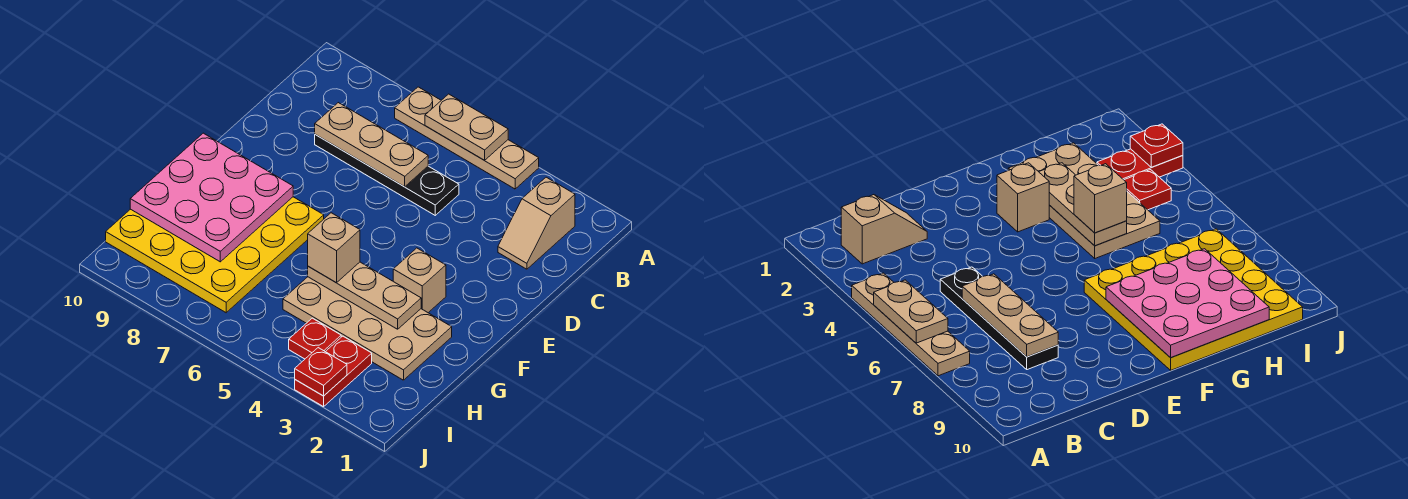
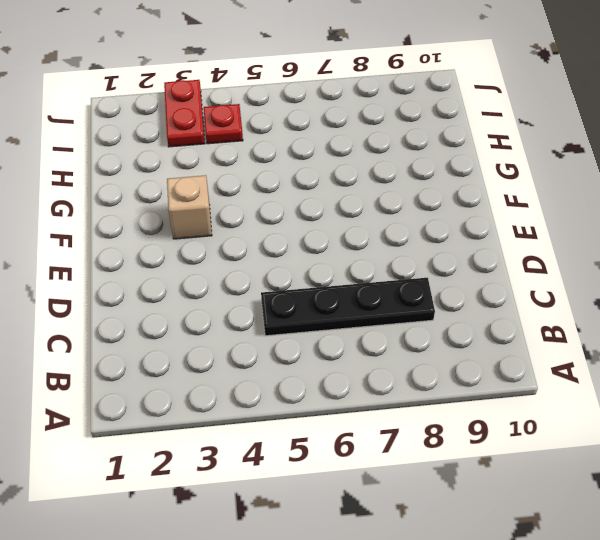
none -> tan plate A4:A7 level 1
none -> tan slope B2:C2 level 1 top B
none -> yellow plate F7:I10 level 1

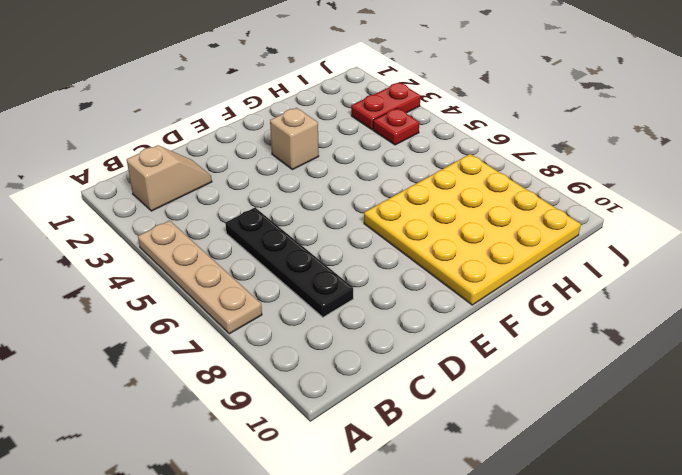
none -> tan plate G2:H5 level 1
none -> tan plate A5:A6 level 2
none -> tan plate C6:C8 level 2

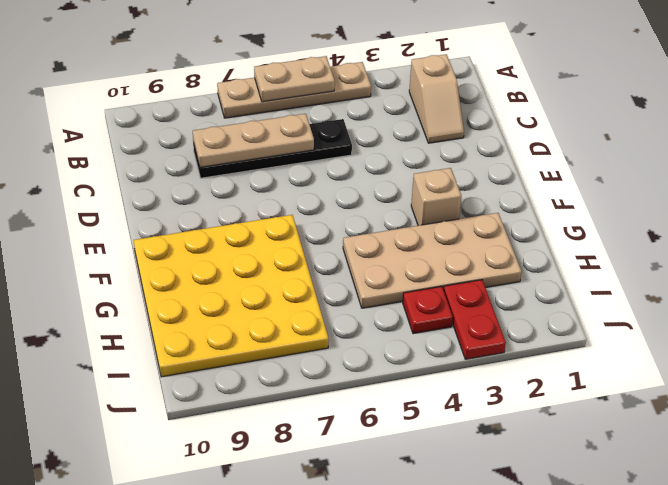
none -> pink plate F8:H10 level 2
none -> tan plate G3:G5 level 2
none -> red plate J3 level 2

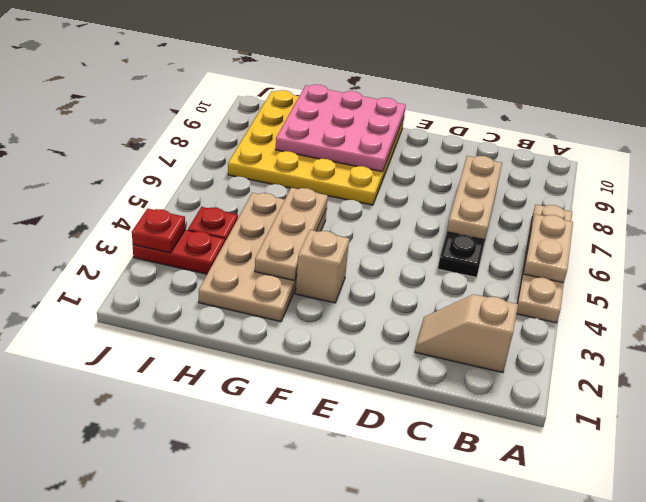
none -> tan brick G5 level 3

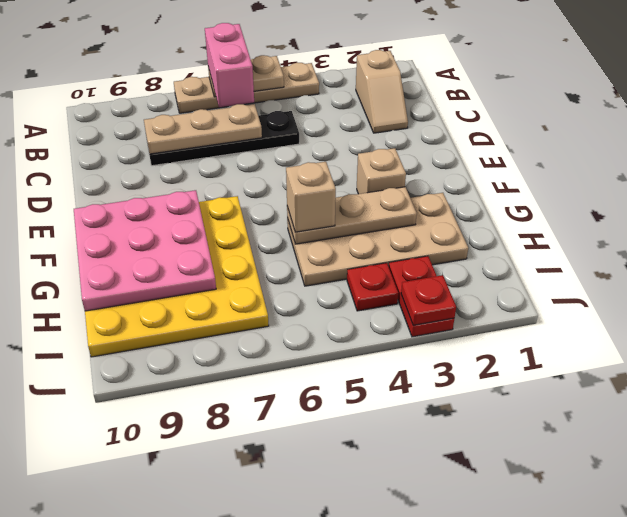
pink brick A6:B6 level 3 -> none

